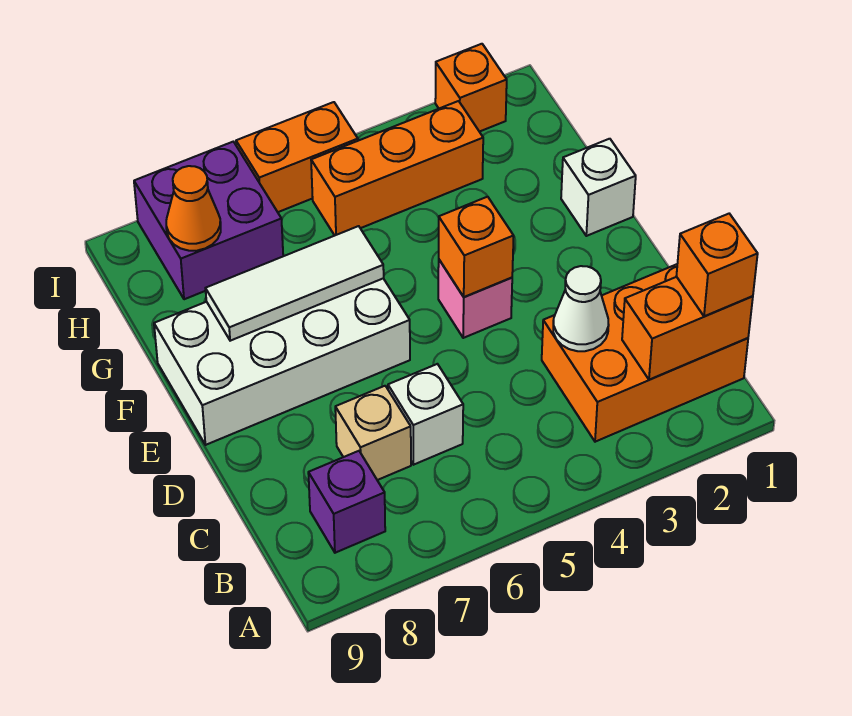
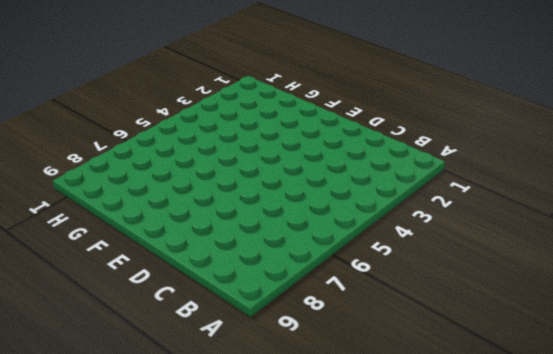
none -> orange brick B1:C3 level 1
none -> purple brick B8 level 1
none -> white brick C6 level 1

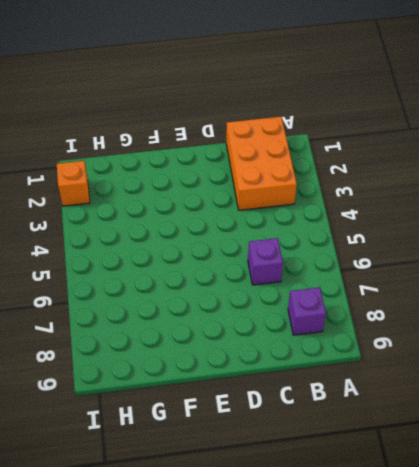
purple brick C6 level 1 -> white brick C6 level 1
none -> tan brick C7 level 1
none -> pink brick E4 level 1
none -> white brick E6:F9 level 1

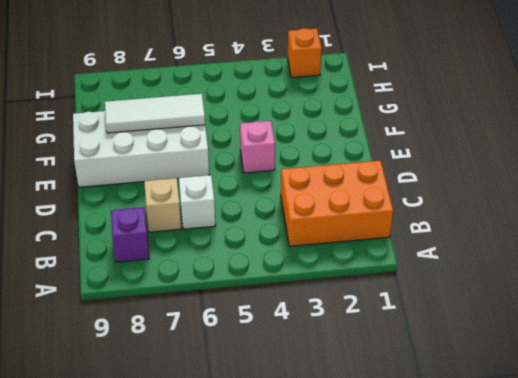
none -> white brick F1 level 1
none -> orange brick H3:H5 level 1
none -> purple brick H7:I8 level 1

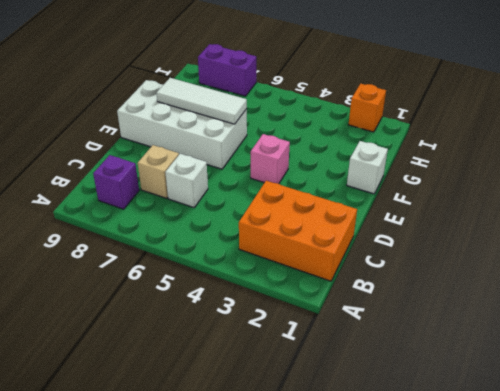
purple brick I7:I8 level 1 -> purple brick H7:I8 level 1
none -> orange brick H3:H5 level 1
none -> orange brick I5:I6 level 1
none -> orange brick B1:B2 level 2

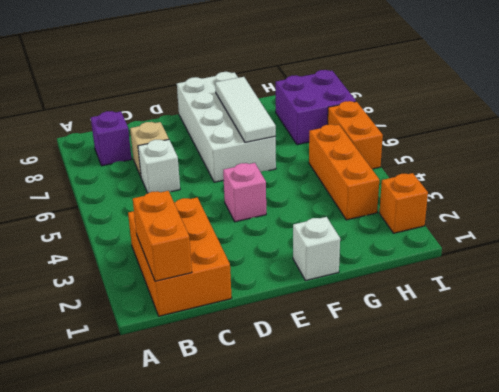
none -> white cone C3 level 2
none -> orange brick E4 level 2
none -> orange cone H8 level 2

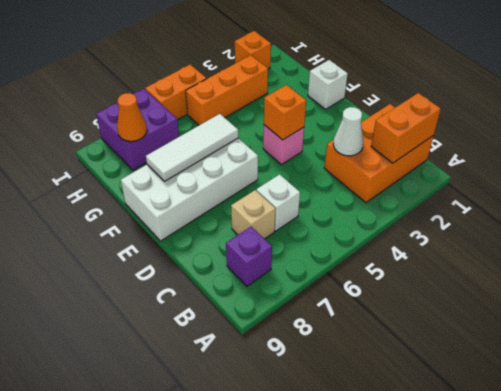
none -> orange brick B1 level 3

